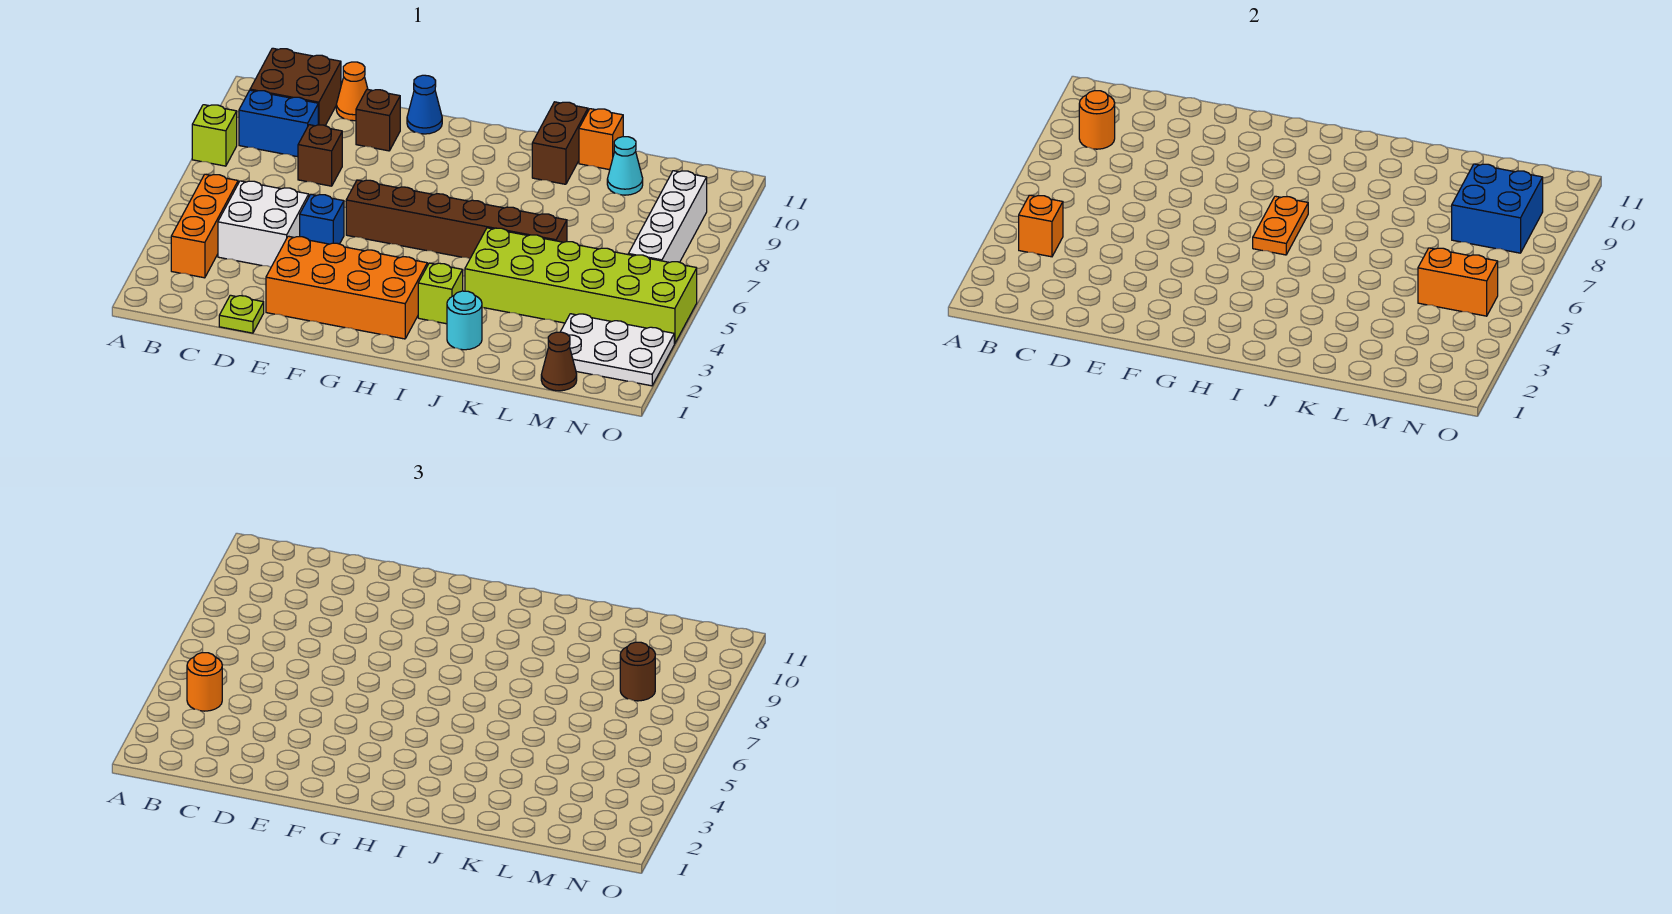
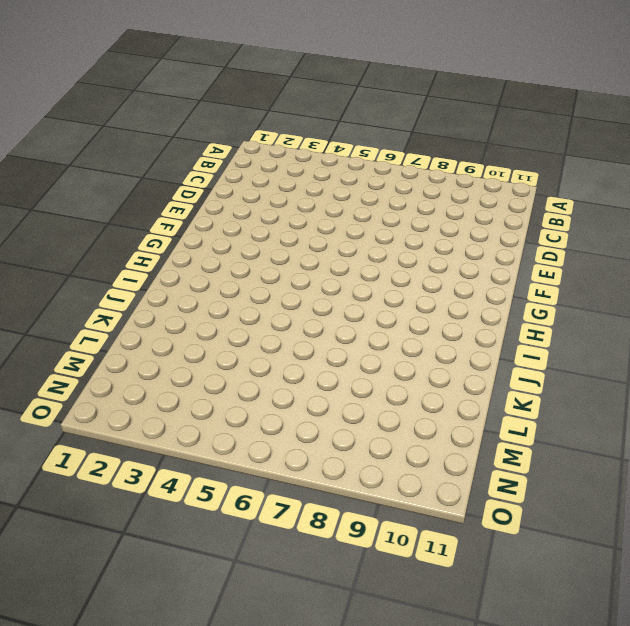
none -> lime brick A8 level 1
none -> orange brick B3:B5 level 1
none -> blue brick B9:C9 level 1

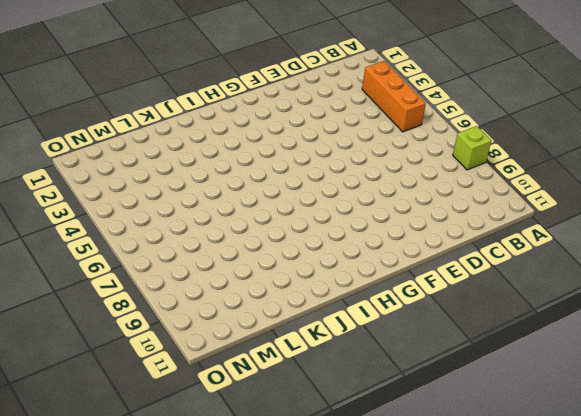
none -> blue brick B9:C9 level 1
none -> brown brick B10:C11 level 1
none -> white brick C4:D5 level 1

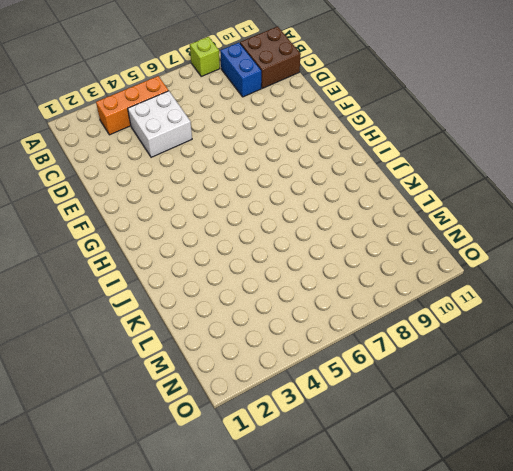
none -> lime plate D1 level 1
none -> brown brick D8 level 1
none -> orange cone D11 level 1

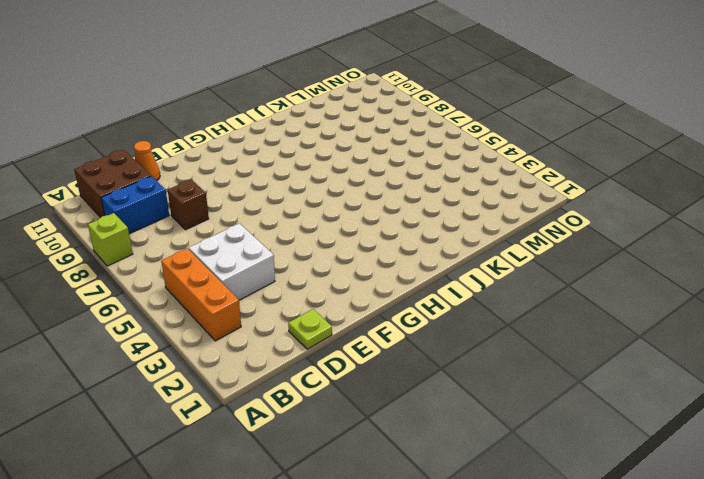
none -> orange brick E2:H3 level 1
none -> blue brick E5 level 1
none -> brown brick E10 level 1

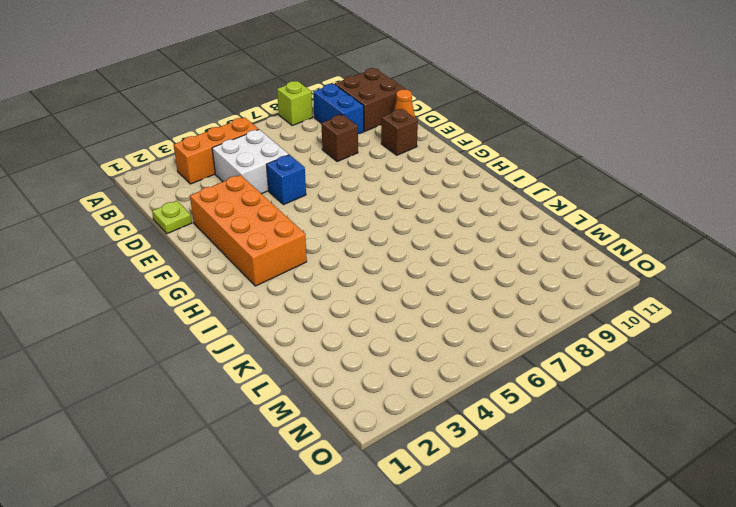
none -> brown brick F6:K6 level 1
none -> blue cone F11 level 1
none -> lime brick I3 level 1

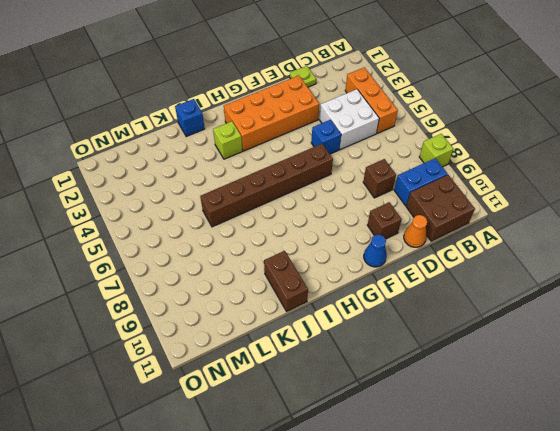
blue brick J1 level 1 -> none
none -> cyan round brick J2 level 1
none -> lime brick J4:O5 level 1
none -> orange brick K11 level 1

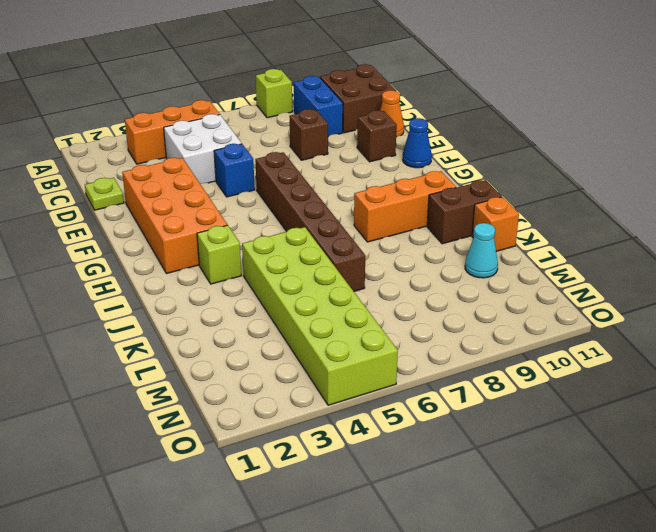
orange brick I8:I10 level 1 -> none
none -> cyan round brick J2 level 1
none -> brown cone M1 level 1
none -> white plate M2:O3 level 1

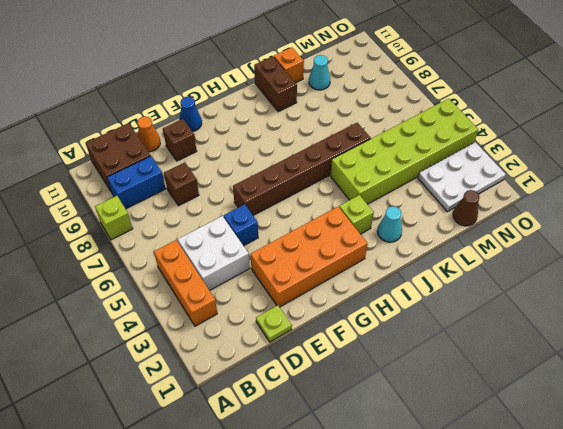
cyan cone J2 level 1 -> cyan round brick J2 level 1
none -> white brick N6:N9 level 1
none -> orange brick B4 level 2
none -> orange round brick B9 level 2

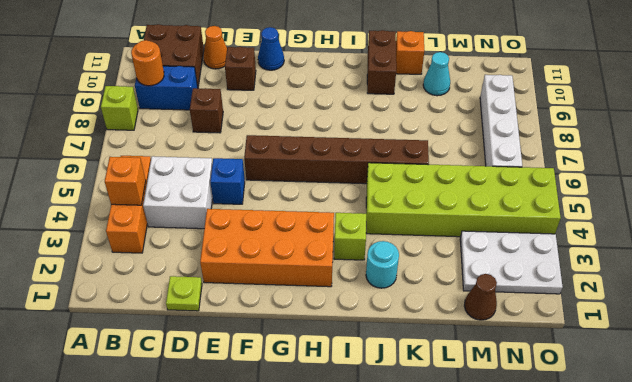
none -> orange plate H6:H7 level 2
none -> orange brick M5:N5 level 2
none -> blue brick M8:N9 level 2

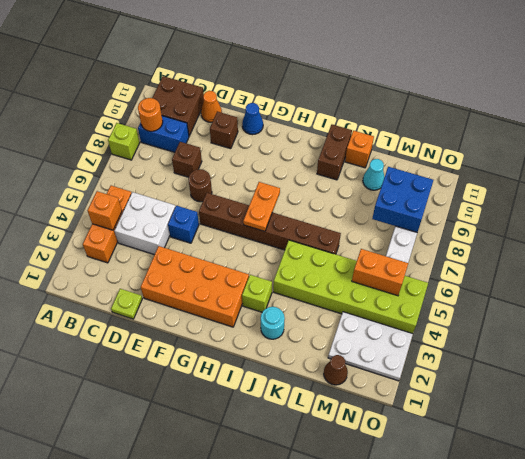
brown round brick E7 level 1 -> brown round brick M8 level 3
none -> orange round brick B4 level 3

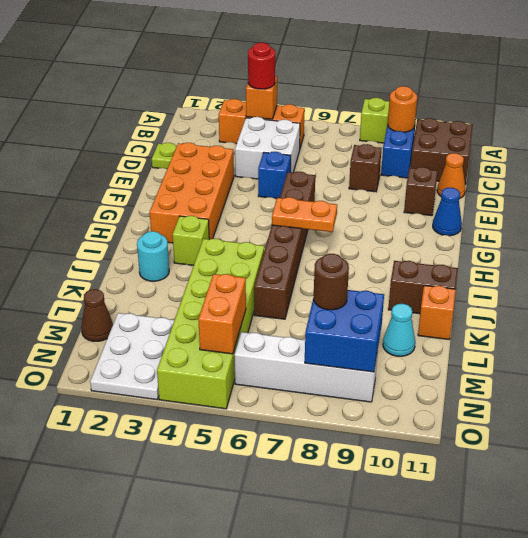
red round brick B4 level 3 -> orange round brick B4 level 3

